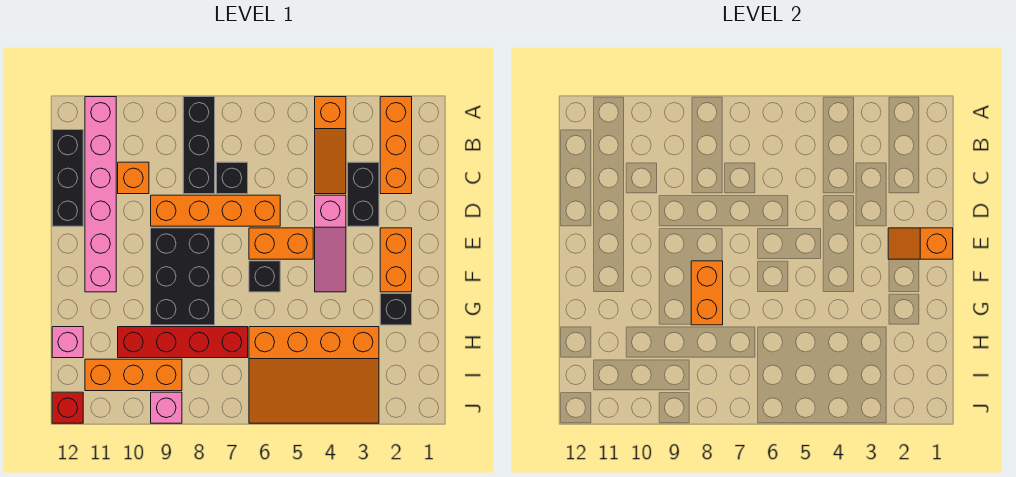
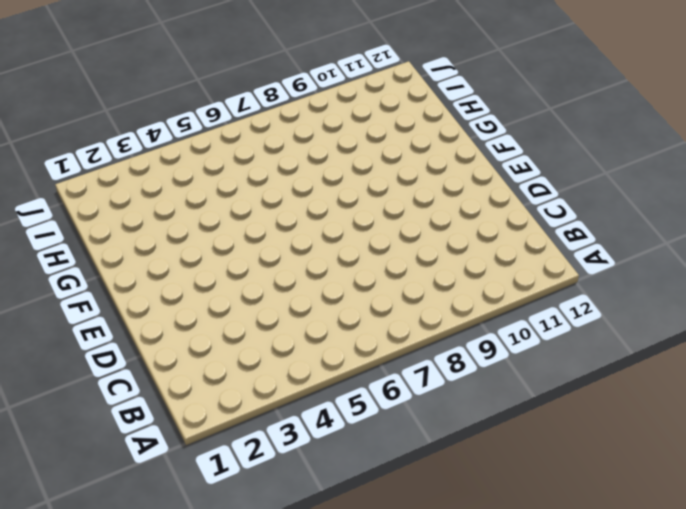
none -> orange brick A2:C2 level 1
none -> orange slope A4:C4 level 1 top A
none -> black brick A8:C8 level 1

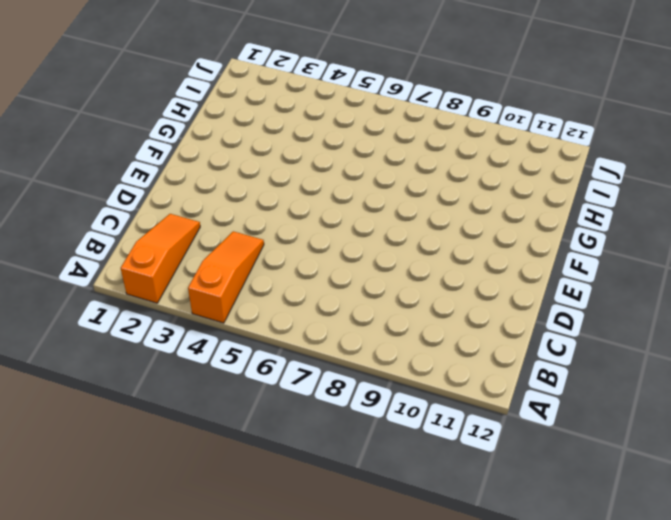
orange slope A2:C2 level 1 top A -> orange brick A2:C2 level 1
none -> black brick A8:C8 level 1
none -> pink brick A11:F11 level 1
none -> black brick B12:D12 level 1

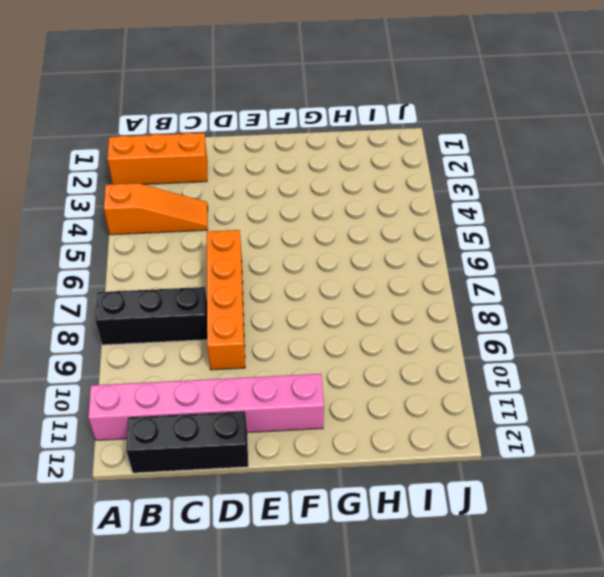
none -> black brick C3:D3 level 1
none -> black brick C7 level 1
none -> orange brick C10 level 1

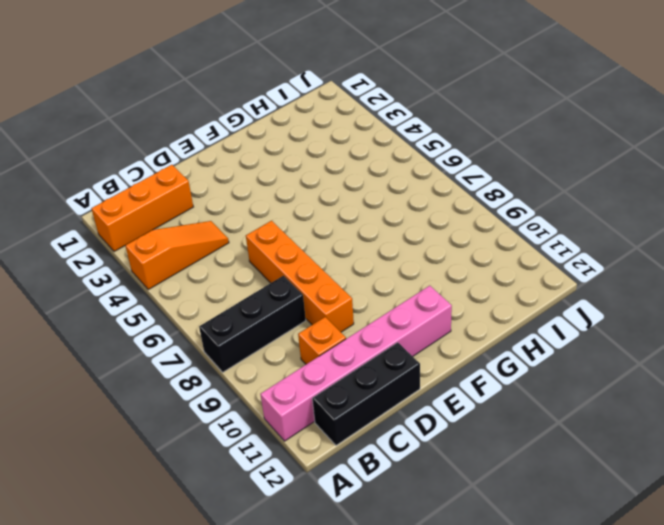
none -> black brick C3:D3 level 1
none -> black brick C7 level 1
none -> pink slope D4:F4 level 1 top D

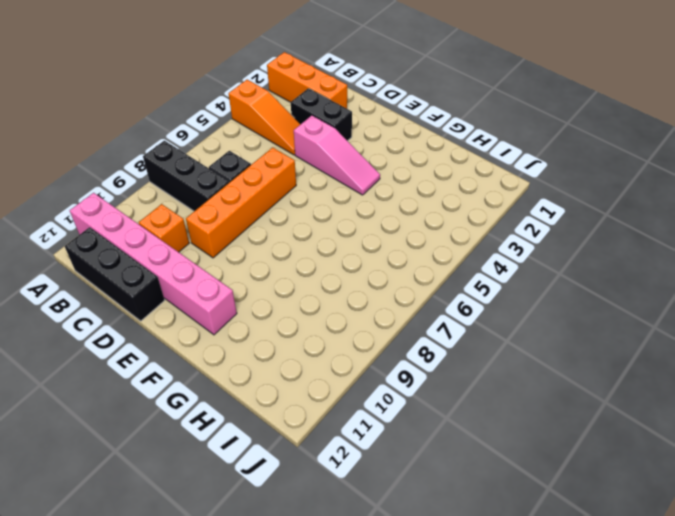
none -> orange brick E2:F2 level 1
none -> orange brick E5:E6 level 1
none -> black brick E8:G9 level 1

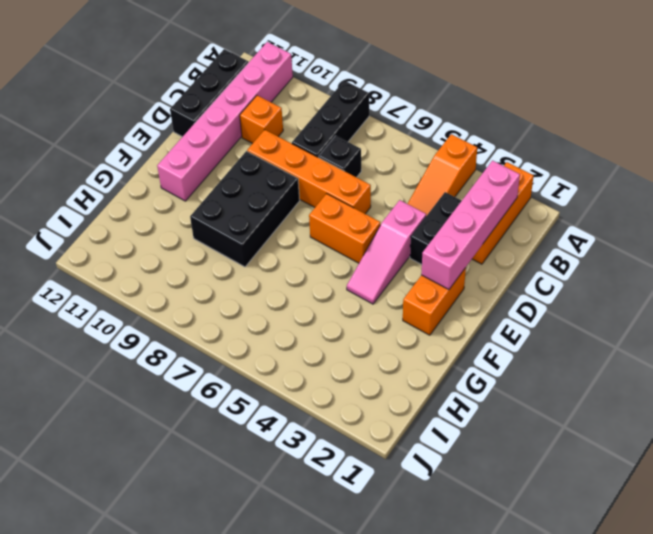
pink brick B2:E2 level 2 -> orange slope E1:E2 level 2 top 1
none -> black brick F6 level 1
none -> black brick G2 level 1
none -> orange slope H3:J6 level 1 top H

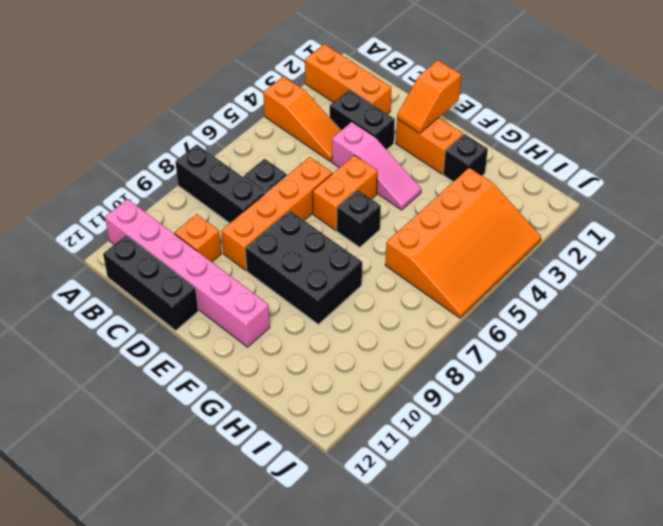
none -> red brick H7:H10 level 1
none -> pink brick H12 level 1
none -> orange brick I9:I11 level 1

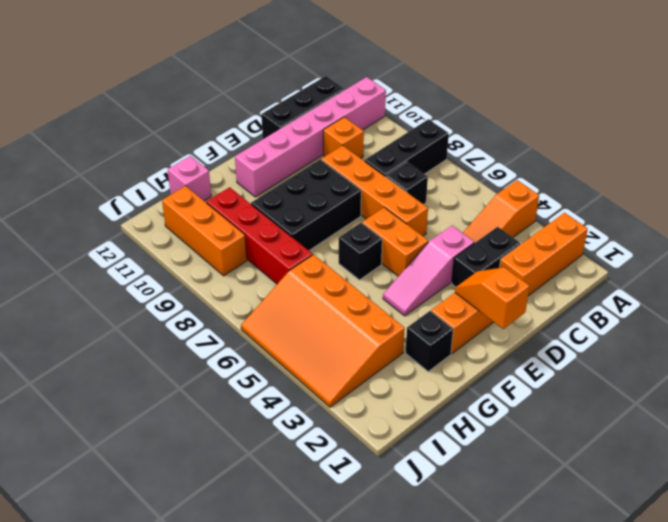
none -> pink brick J9 level 1
none -> red brick J12 level 1
none -> orange brick F8:G8 level 2

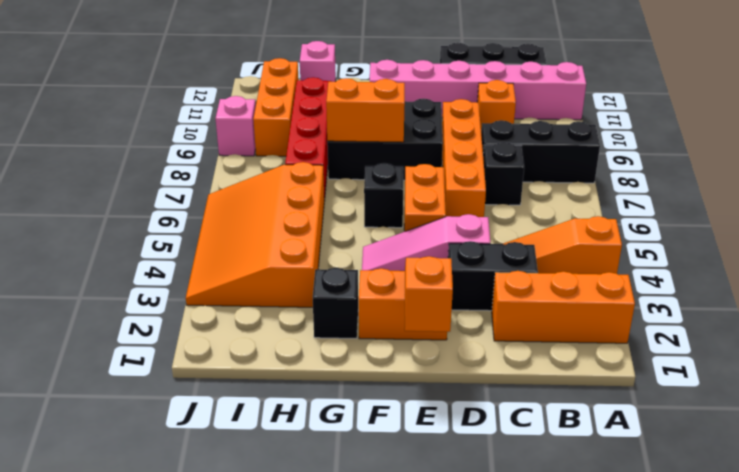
none -> red brick J12 level 1

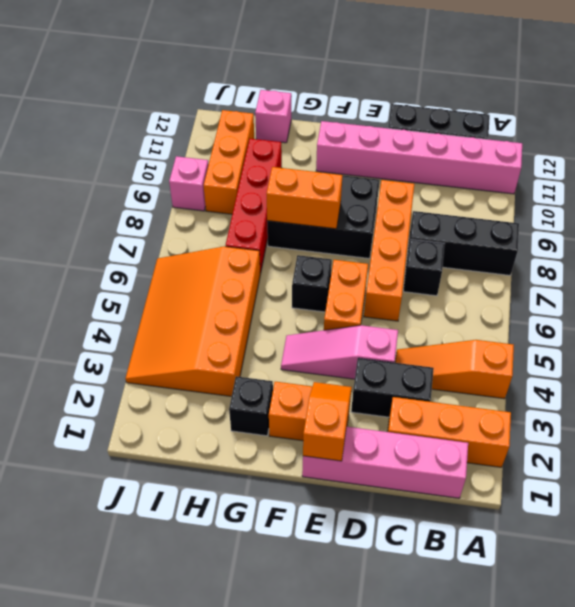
pink brick B1:E1 level 1 -> none
none -> orange brick C10 level 1
none -> red brick J12 level 1

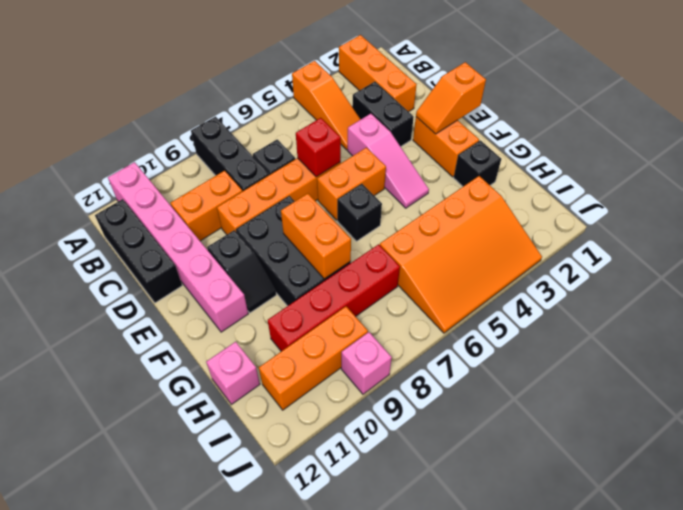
orange brick C9:C10 level 1 -> orange brick C10 level 1
red brick D6 level 2 -> red brick J12 level 1
black slope E10:F10 level 1 top E -> none

